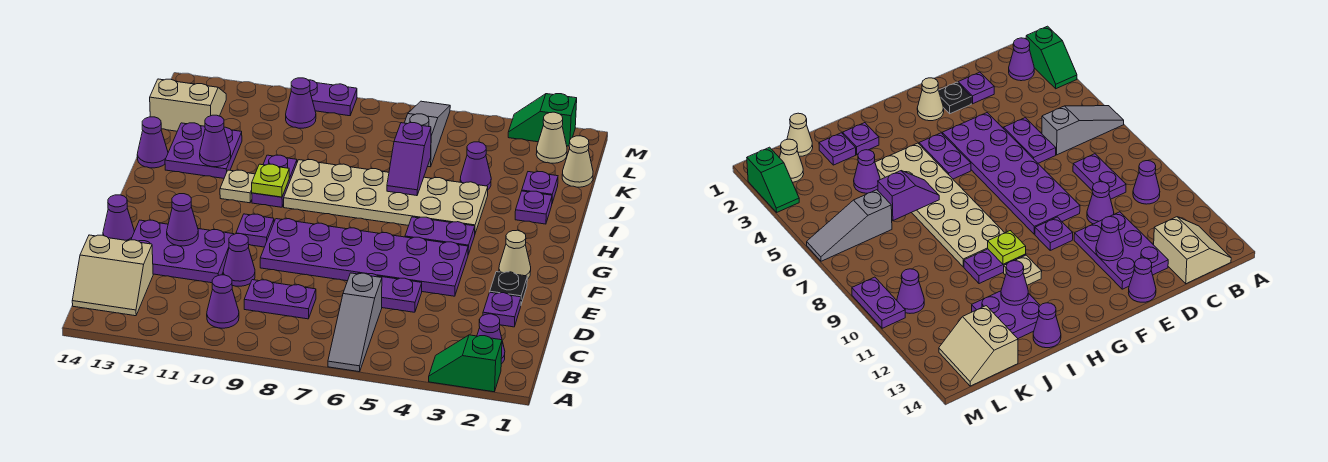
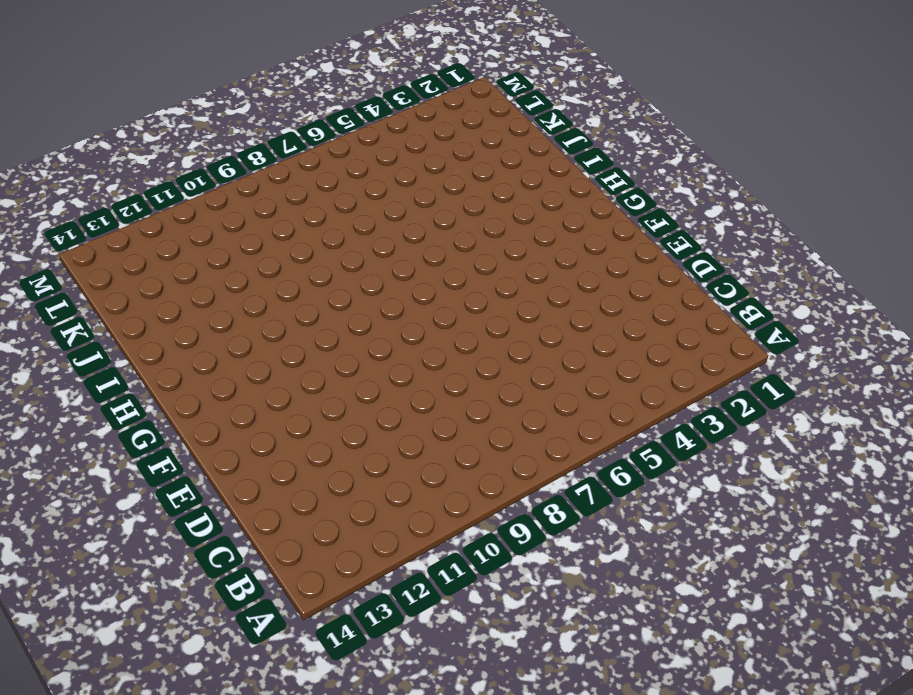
none -> green slope A2:A3 level 1 top 2
none -> grey slope A6:C6 level 1 top C
none -> purple cone B2 level 1
none -> purple cone B10 level 1

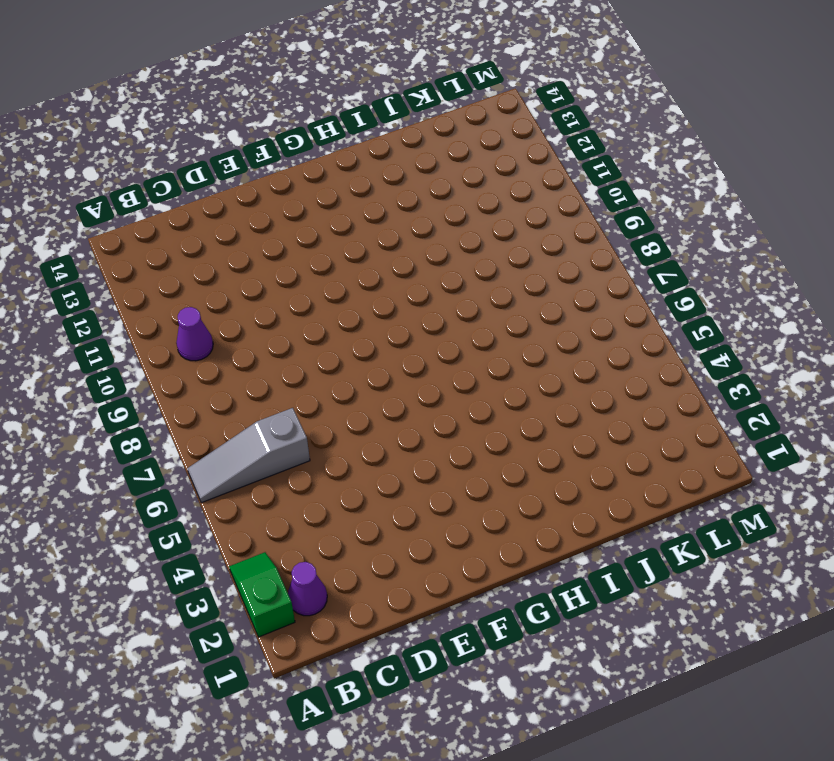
none -> tan slope B13:C14 level 1 top C
none -> purple plate C8:C9 level 1
none -> purple plate D2 level 1
none -> purple plate D5:D6 level 1

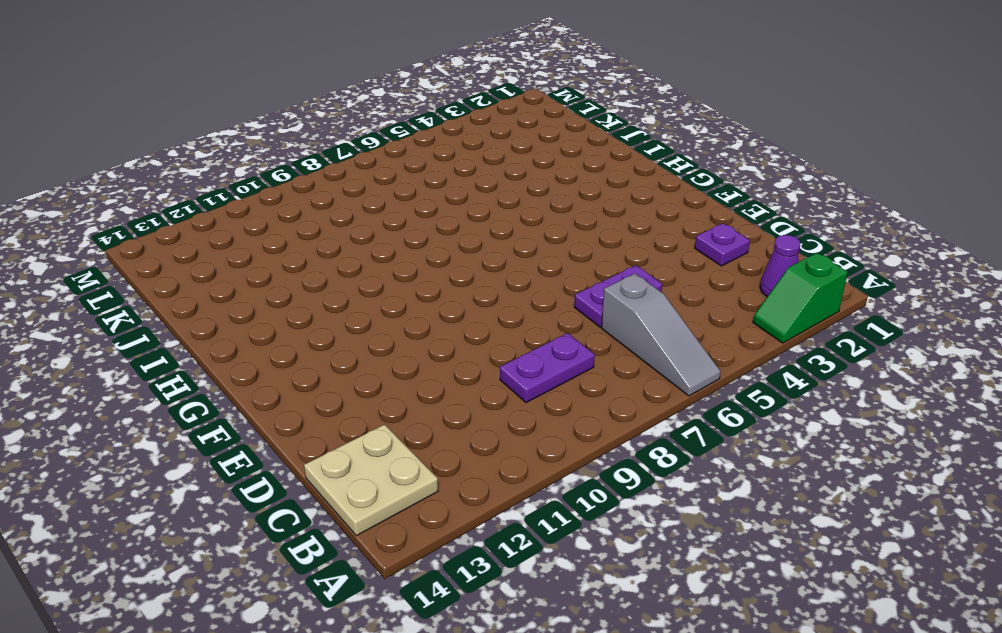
tan plate B13:C14 level 1 -> tan slope B13:C14 level 1 top C
none -> purple cone B10 level 1
none -> purple cone D10 level 1
none -> purple plate D11:E13 level 1
none -> black plate E2 level 1

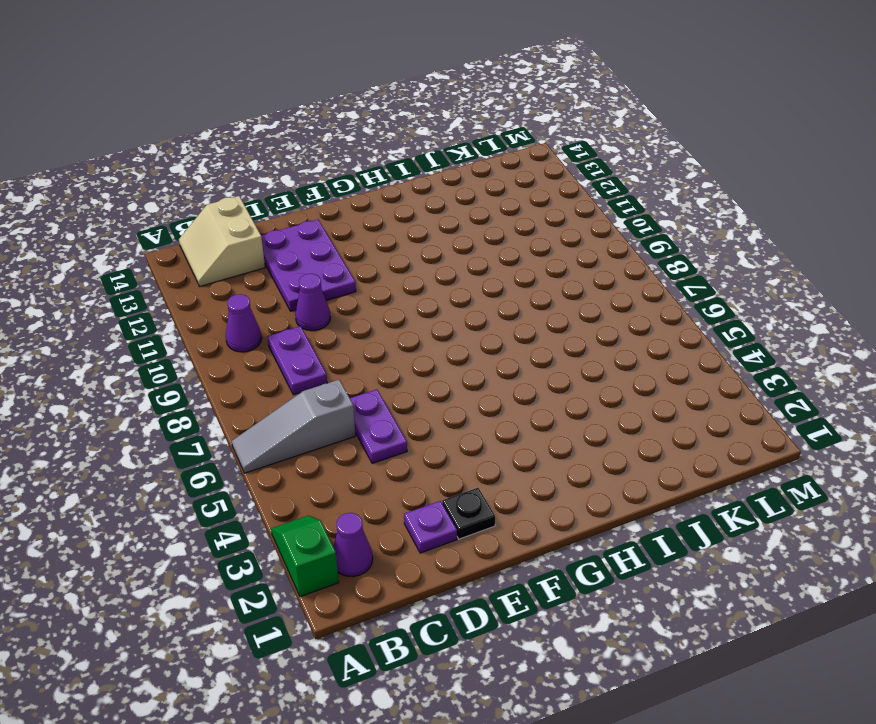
none -> purple plate E4:F9 level 1
none -> purple cone E14 level 1
none -> tan cone F2 level 1
none -> purple plate F10 level 1

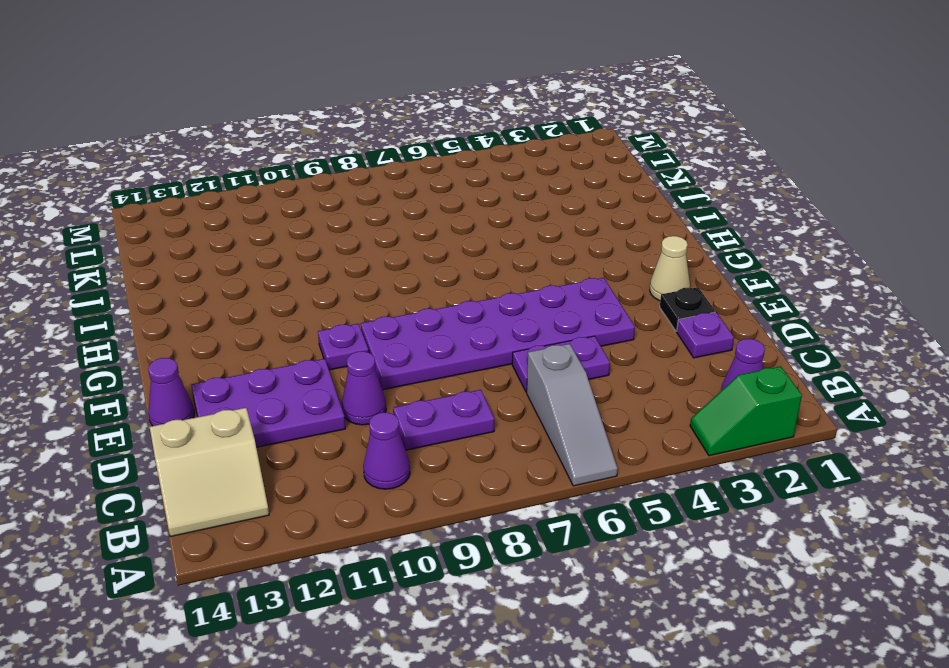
none -> purple plate G4:G5 level 1
none -> tan plate H4:I9 level 1
none -> purple plate H10:I10 level 1
none -> tan plate H11 level 1

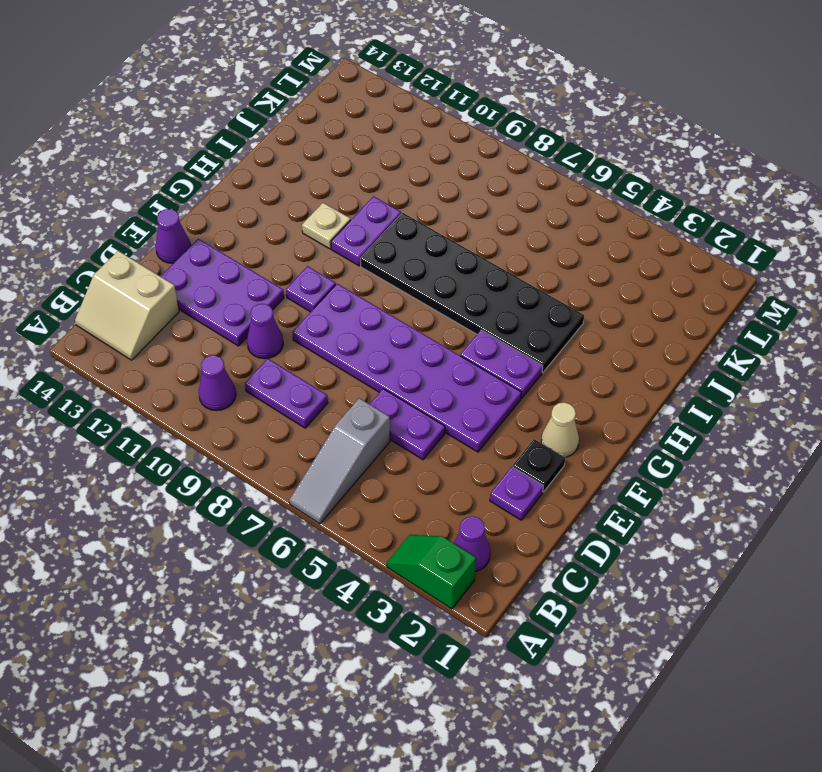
black plate H4:I9 level 1 -> tan plate H4:I9 level 1
none -> purple plate I2 level 1
none -> purple plate I12:J13 level 1
none -> purple cone I14 level 1
none -> purple plate J2 level 1

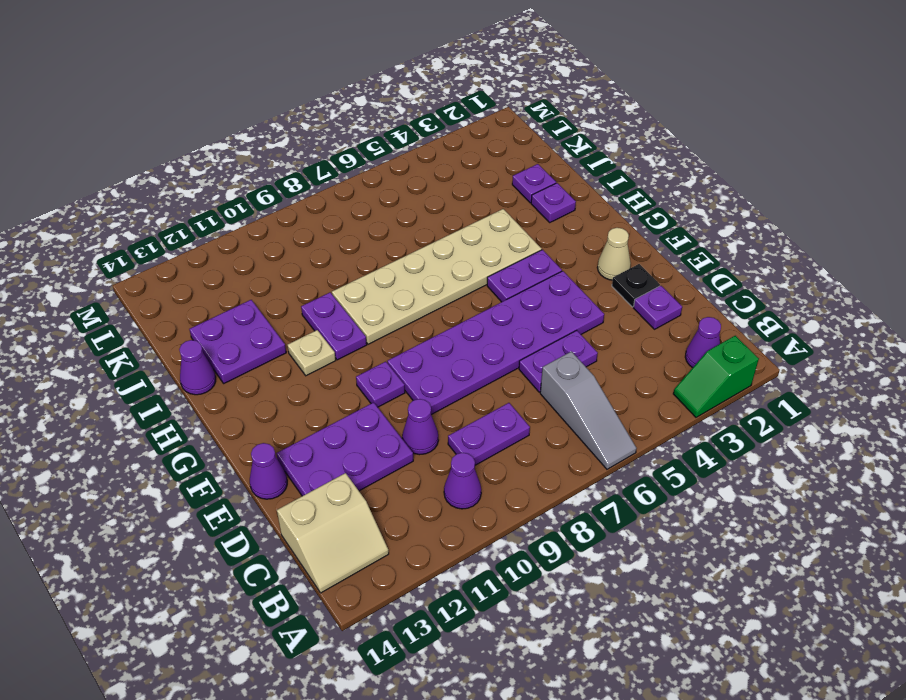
none -> purple cone J4 level 1
none -> tan cone K1 level 1
none -> grey slope K6:M6 level 1 top K
none -> tan slope K13:L14 level 1 top K

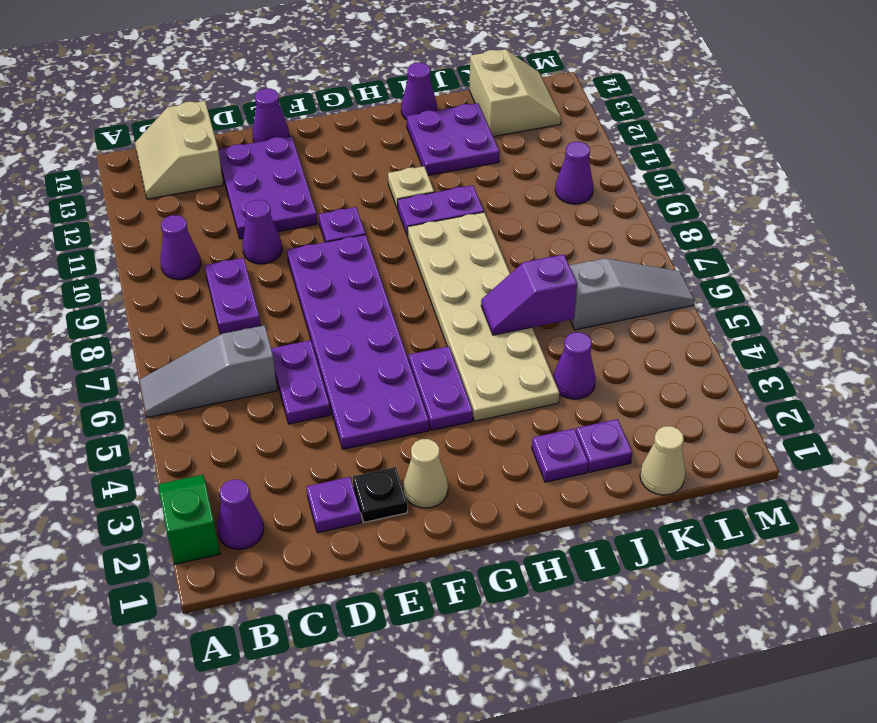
none -> tan cone L2 level 1
none -> green slope M2:M3 level 1 top 2
none -> purple plate M9:M10 level 1
none -> purple cone E12 level 2

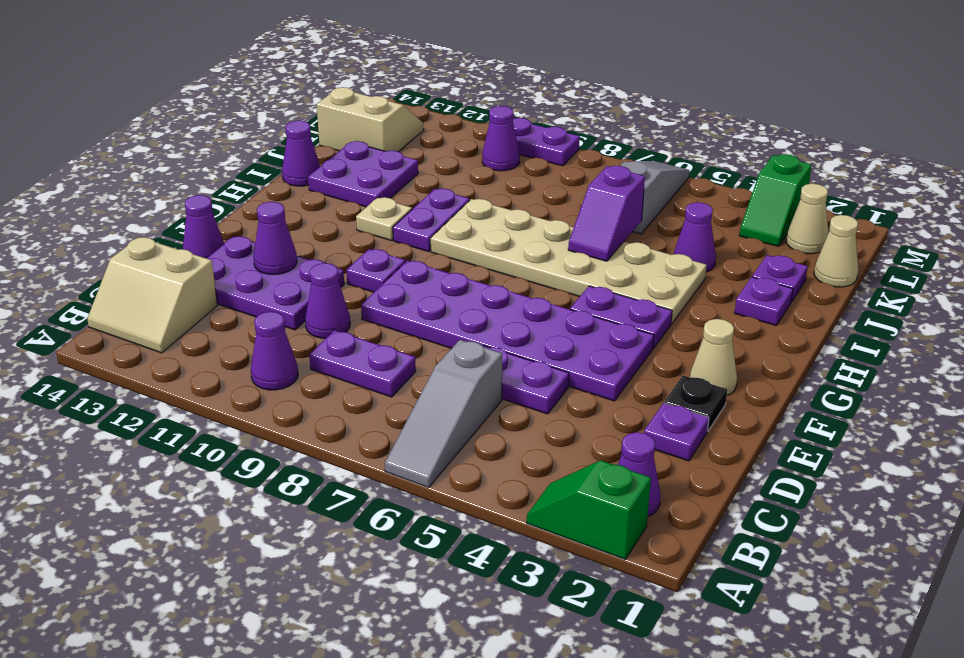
green slope L3:M3 level 1 top M -> green slope M2:M3 level 1 top 2
none -> lime plate H10 level 2
none -> purple cone I12 level 2

